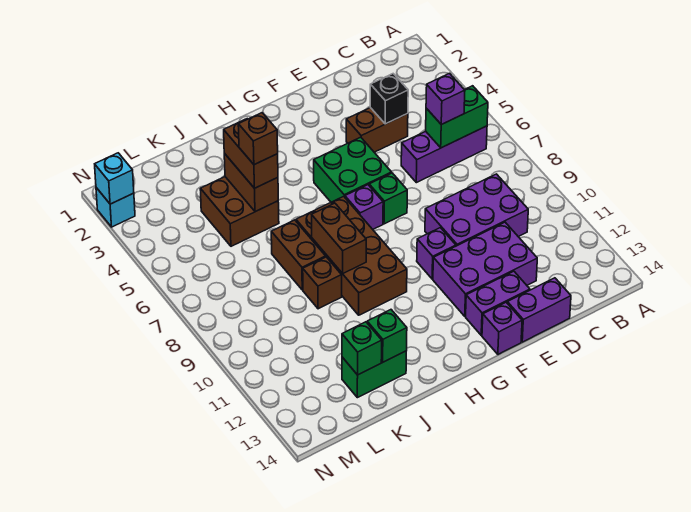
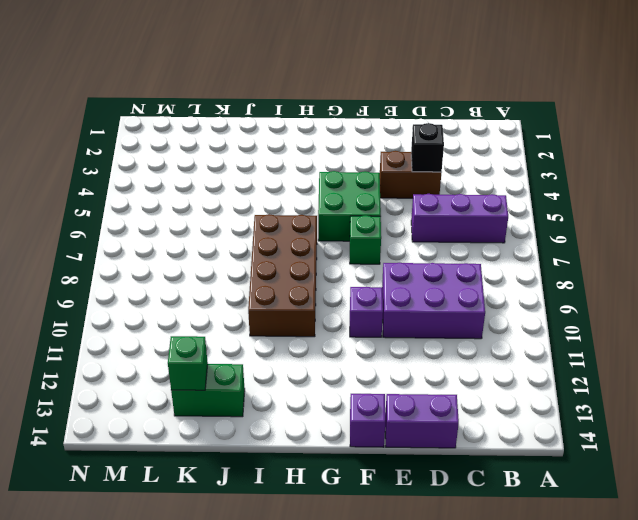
none -> purple brick D11:F12 level 1
none -> purple brick E13:F13 level 1
none -> purple brick G7 level 1

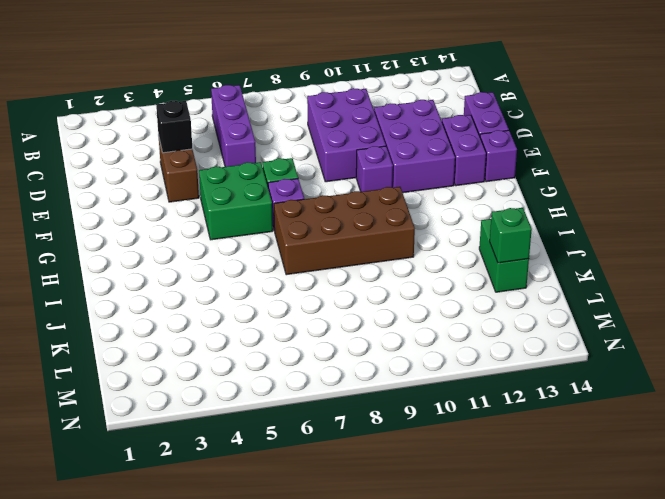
none -> brown brick J4:K5 level 1
none -> brown brick J7:J8 level 1
none -> brown brick J9 level 1

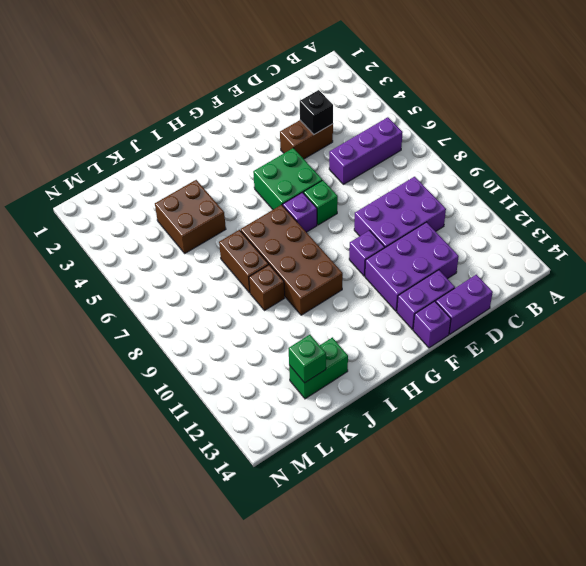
none -> cyan brick N2 level 1
none -> green brick B6:C6 level 2
none -> brown brick I8:I9 level 2

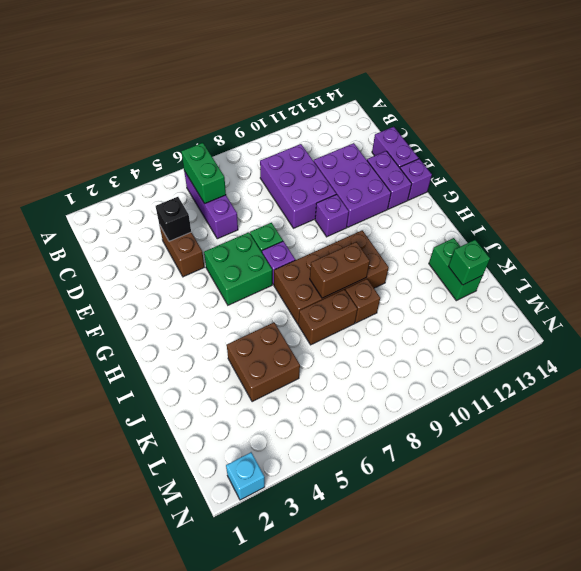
none -> brown brick J4:J5 level 2
none -> green brick J13 level 2
none -> cyan brick N2 level 2

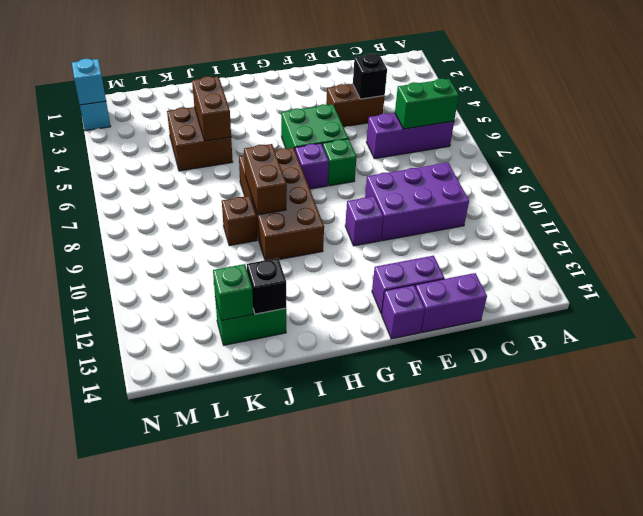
black brick J13 level 2 -> green brick J13 level 2
none -> purple brick D11:F12 level 1
none -> brown brick J7:J8 level 1
none -> purple brick C6 level 3

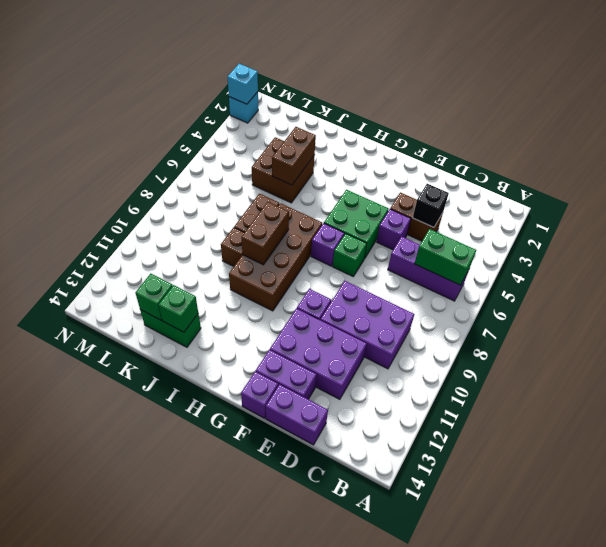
purple brick E5 level 1 -> purple brick C6 level 3
none -> brown brick J4:J5 level 3
none -> brown brick J5 level 4

